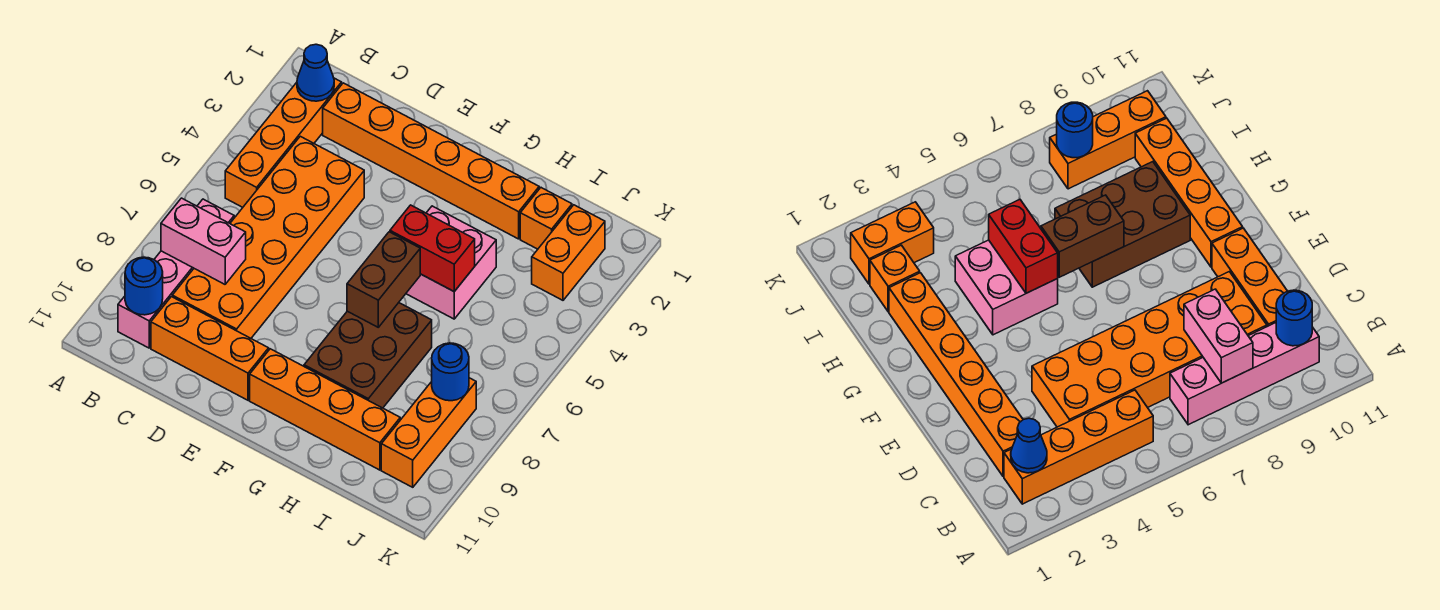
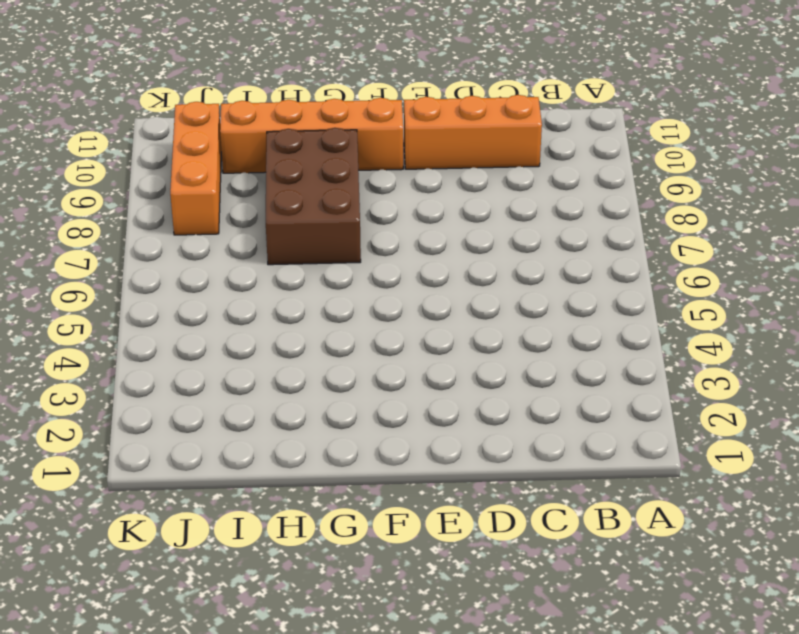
none -> orange brick B2:B5 level 1
none -> pink brick B7:B10 level 1
none -> orange brick C2:H2 level 1

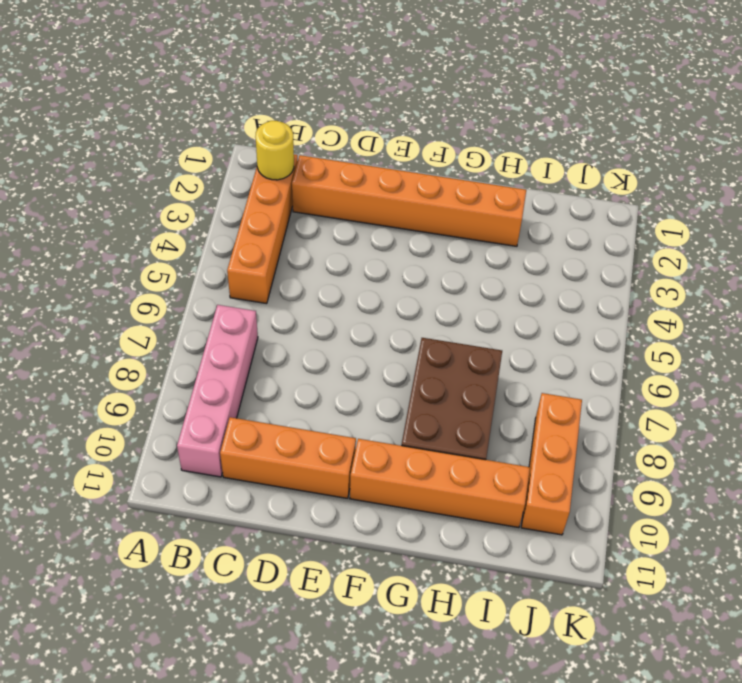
yellow round brick B2 level 2 -> blue cone B2 level 2
none -> orange brick C4:D9 level 1
none -> pink brick G4:H5 level 1
none -> orange brick I2 level 1

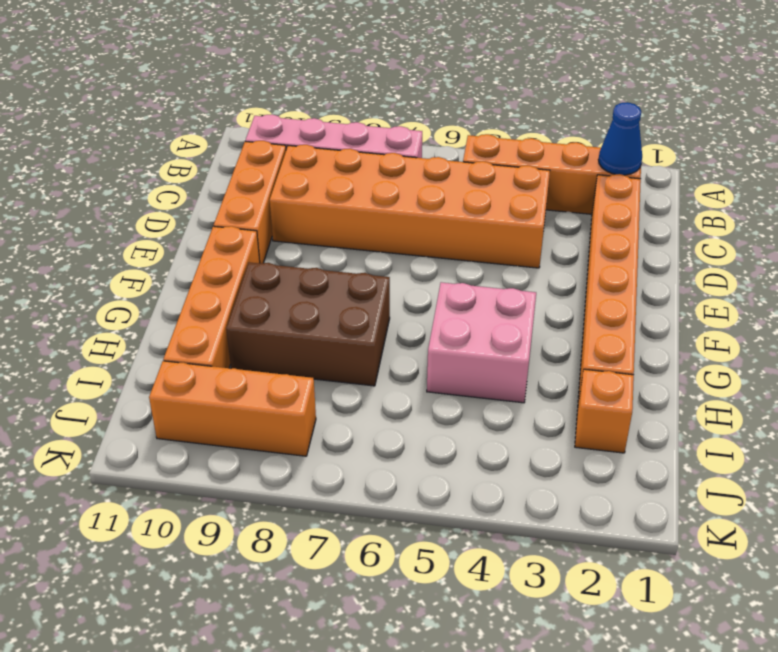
none -> orange brick J2:J3 level 1
none -> pink brick B8:C8 level 2
none -> blue round brick B10 level 2

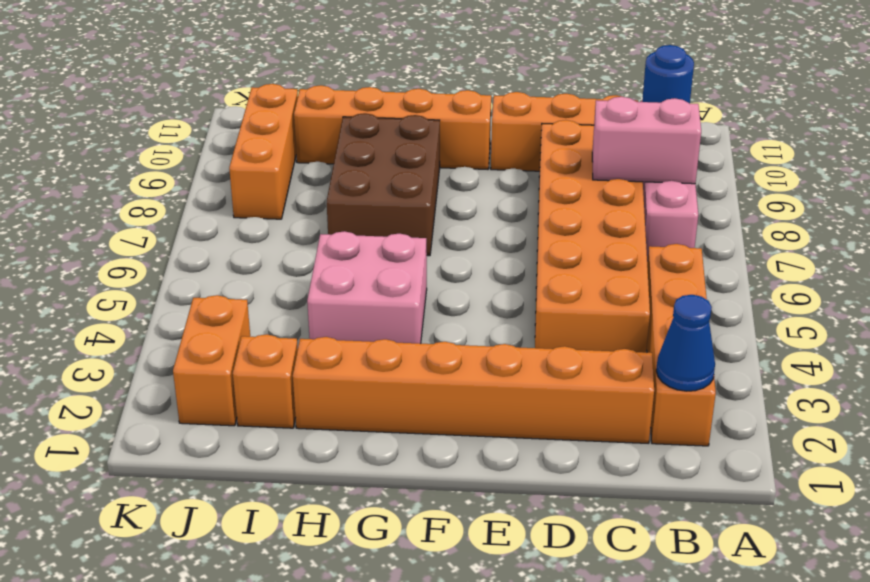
none -> red brick G5:H5 level 2
none -> brown brick G6:G7 level 2
none -> blue round brick J8 level 2

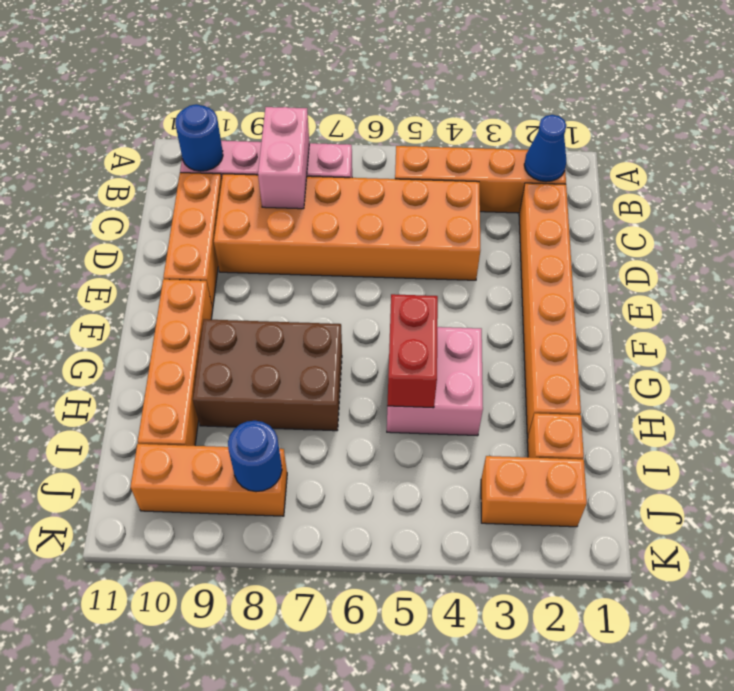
none -> brown brick G6:G7 level 2

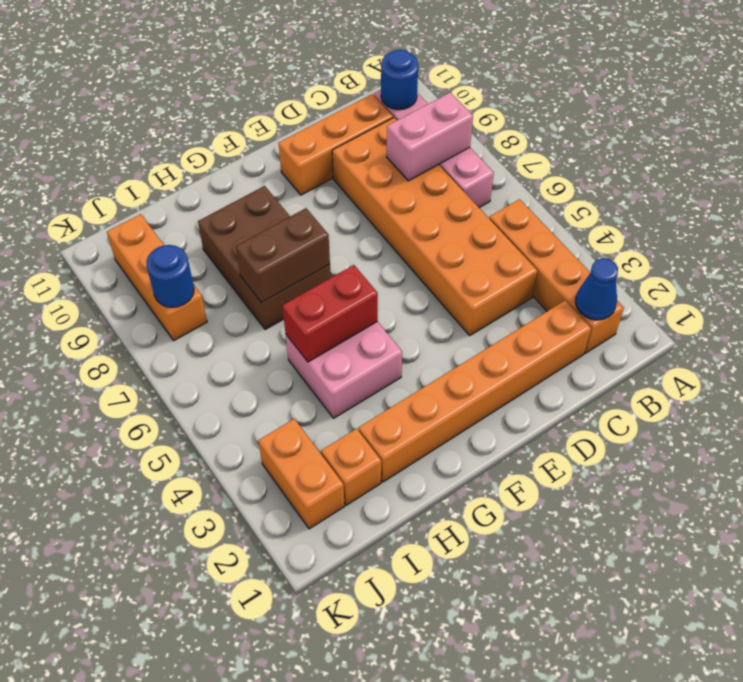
brown brick G7:H7 level 2 -> brown brick G6:G7 level 2
none -> orange brick F10:I10 level 1

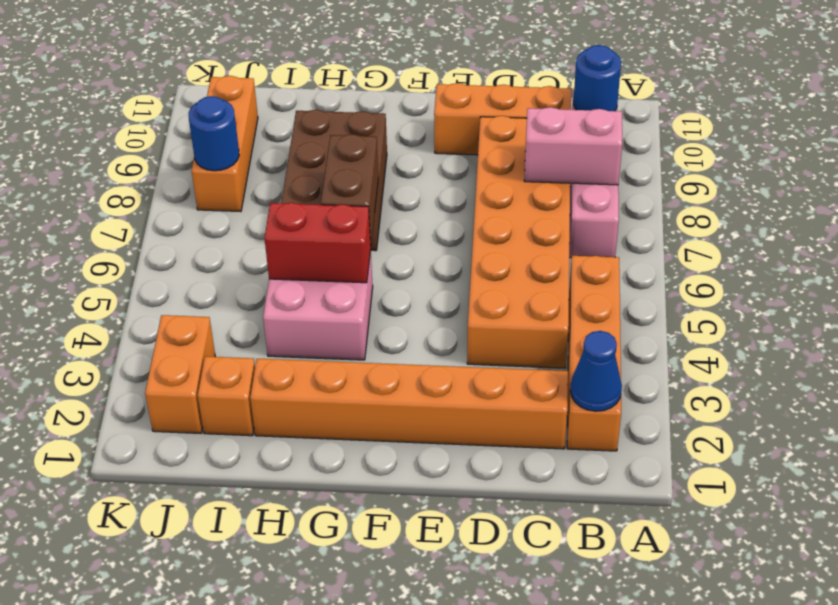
none -> orange brick F10:I10 level 1

